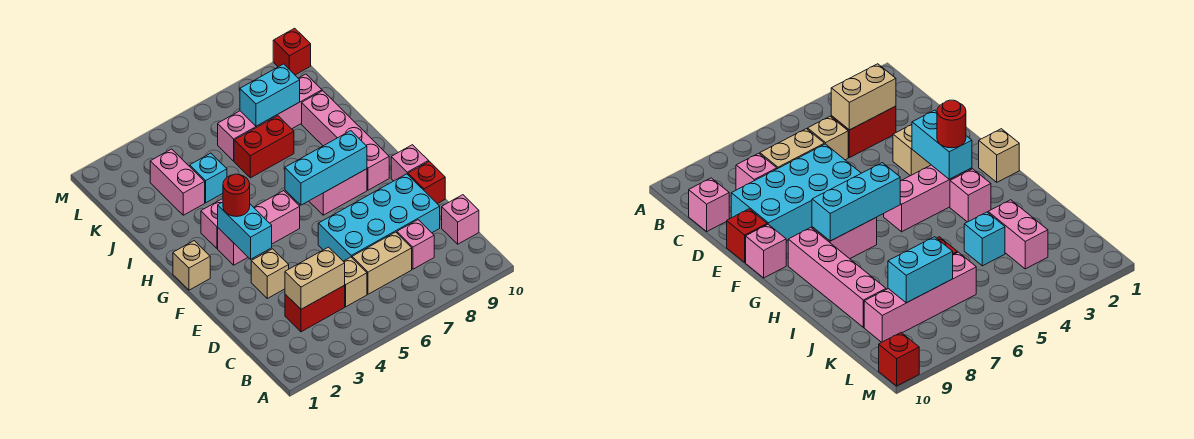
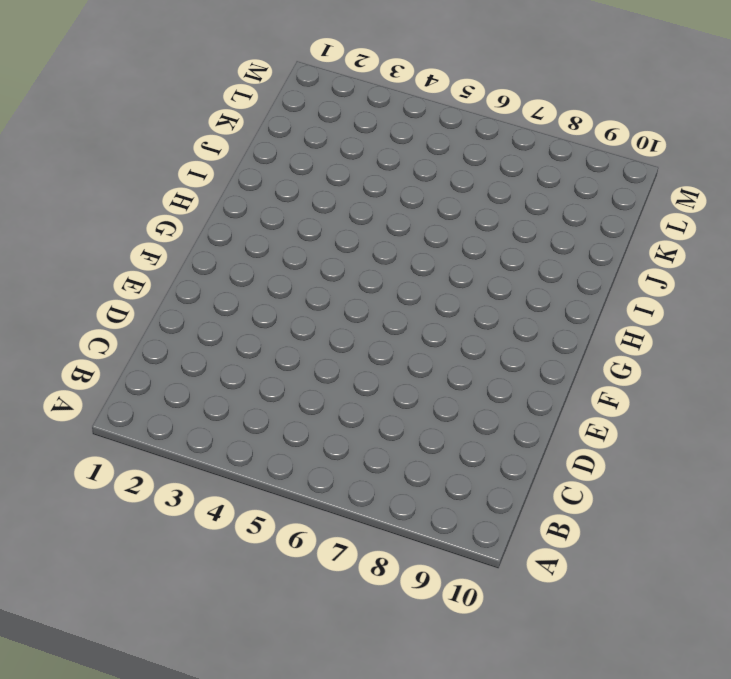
none -> red brick C3:C4 level 1
none -> tan brick C5 level 1
none -> tan brick C6:C7 level 1

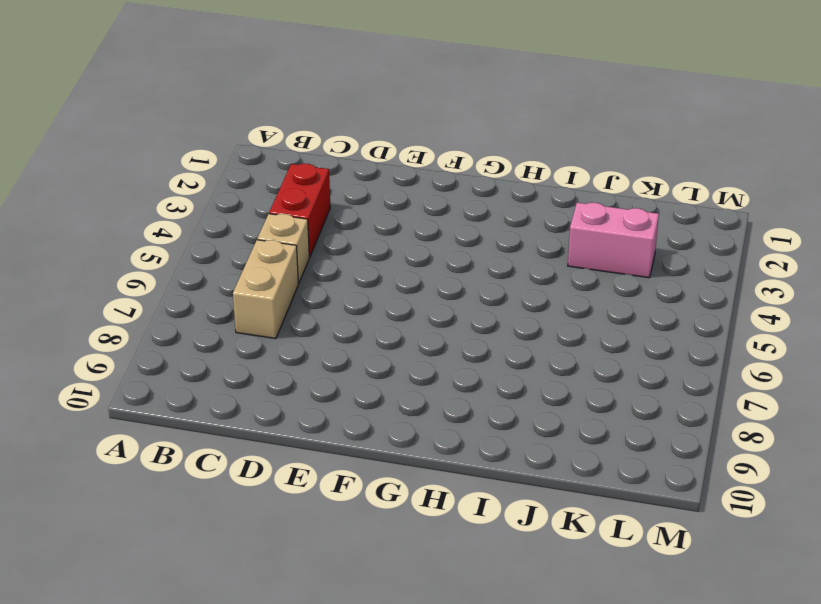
none -> pink brick C8 level 1
none -> pink brick C10 level 1
none -> cyan brick D6:E9 level 1

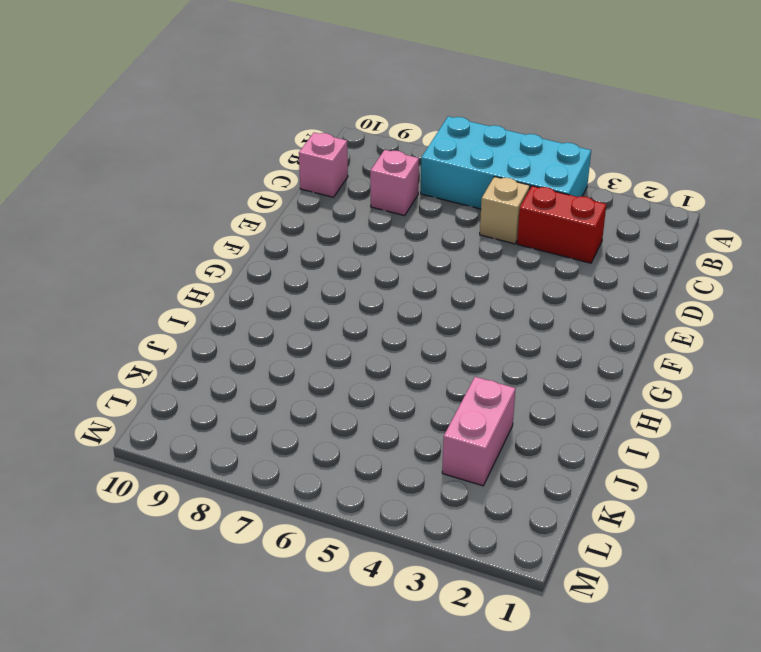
cyan brick A4:B7 level 1 -> cyan brick D6:E9 level 1
none -> tan brick C6:C7 level 1
none -> tan brick E3 level 1
none -> red brick E10 level 1

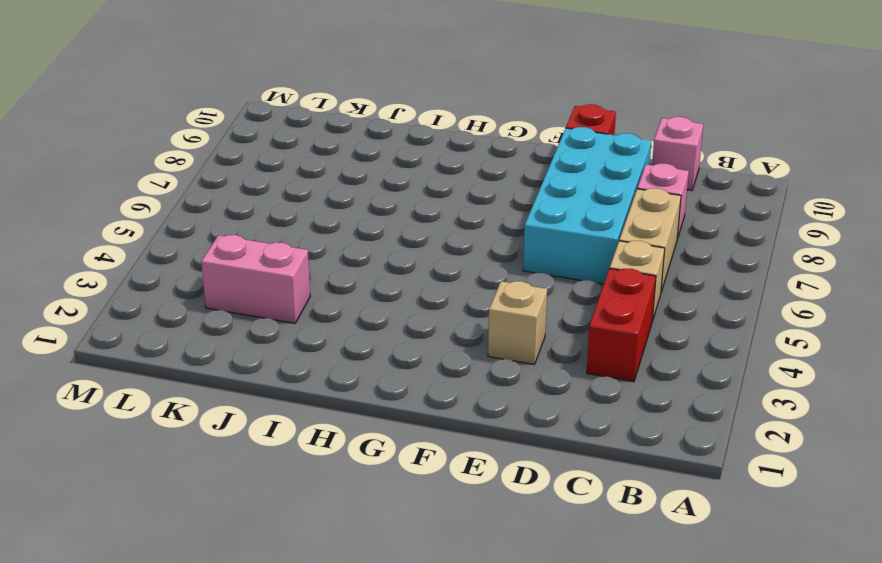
none -> pink brick F10 level 1
none -> tan brick G1 level 1
none -> pink brick G3:G5 level 1

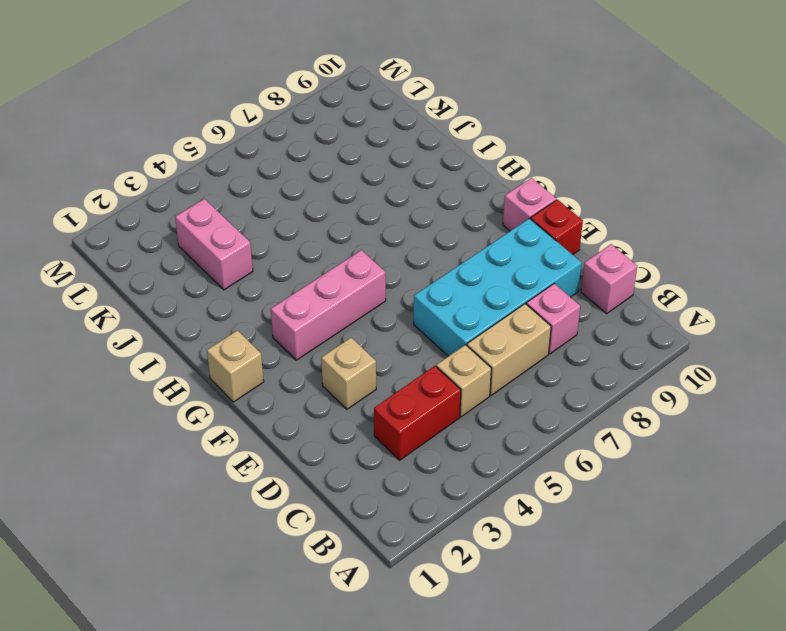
none -> pink brick G7:G8 level 1
none -> pink brick G9:J9 level 1
none -> pink brick H3 level 1

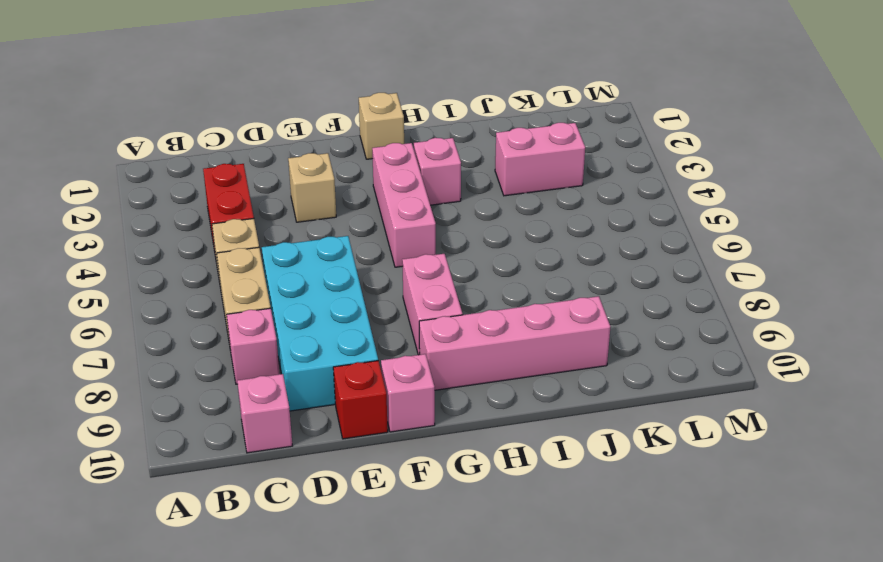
none -> cyan brick J4 level 1
none -> red brick J6:J7 level 1
none -> pink brick K6:K9 level 1

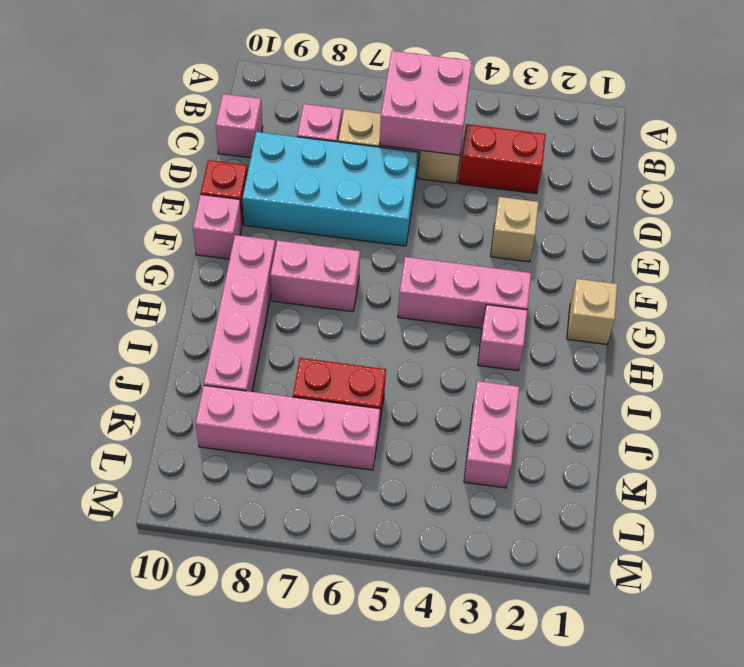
pink brick B5:C6 level 2 -> none
none -> cyan brick J4 level 1
none -> red brick M10 level 1
none -> tan brick C3:C4 level 2

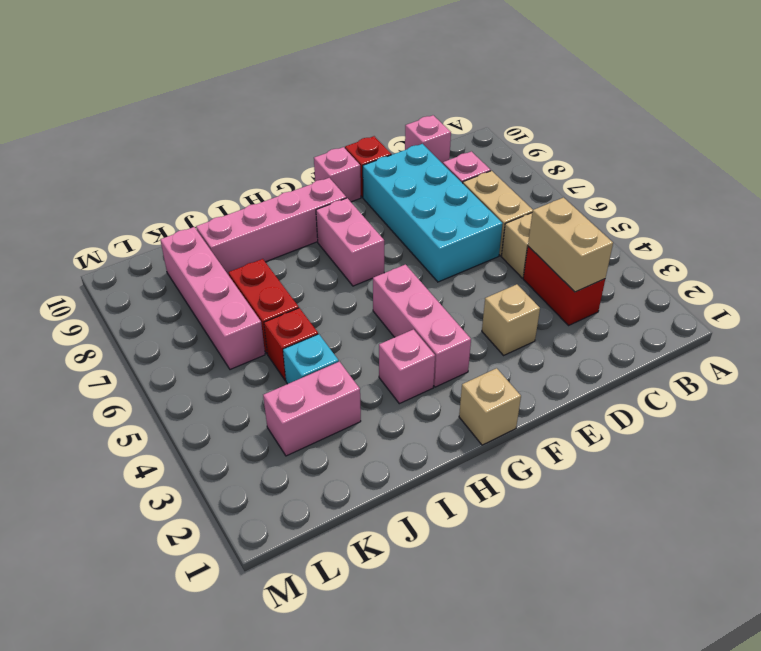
red brick J5 level 1 -> red brick M10 level 1
none -> cyan brick F3:G3 level 2
none -> cyan brick G6:G8 level 2
none -> cyan brick K7:K8 level 2

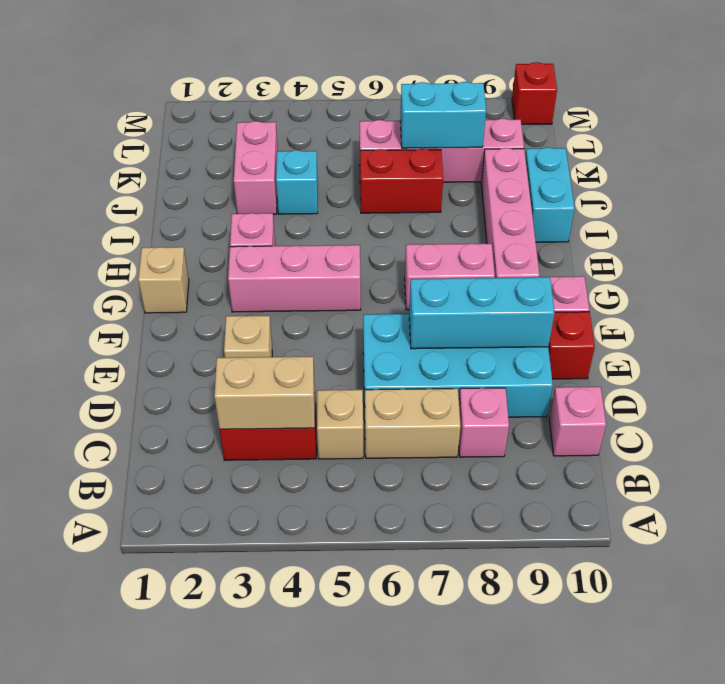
cyan brick E7:E9 level 2 -> cyan brick G6:G8 level 2
cyan brick I10:J10 level 1 -> cyan brick F3:G3 level 2
none -> red round brick G3 level 3

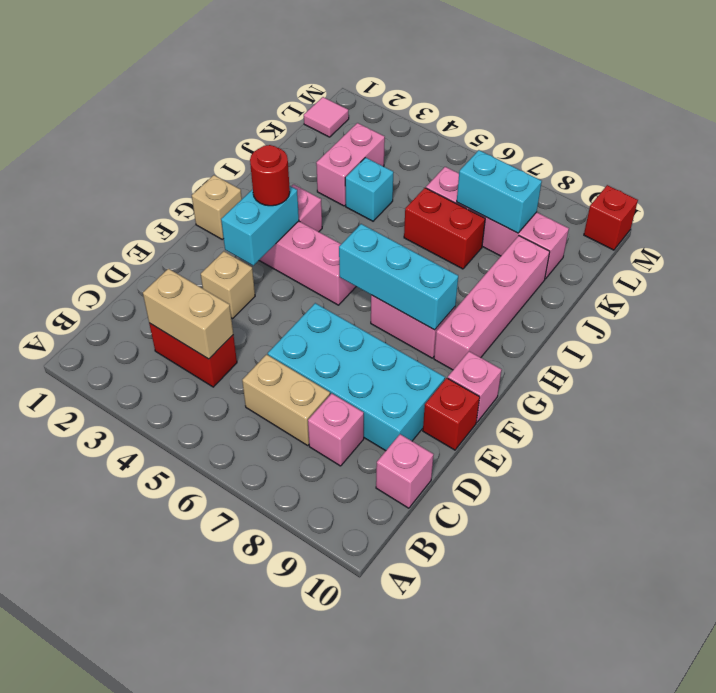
pink tile L1 level 1 -> none
none -> tan brick C5 level 1

